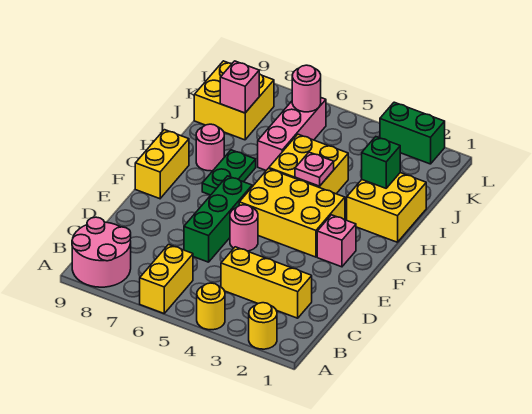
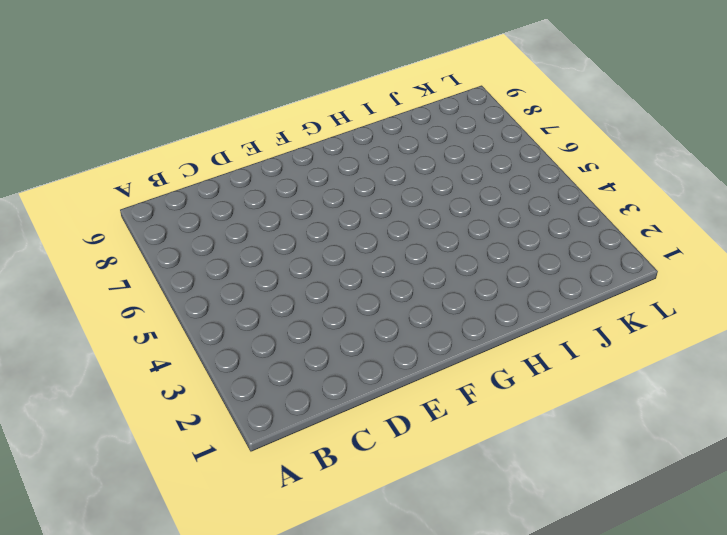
none -> yellow round brick A2 level 1
none -> yellow round brick A4 level 1
none -> yellow brick A6:B6 level 1

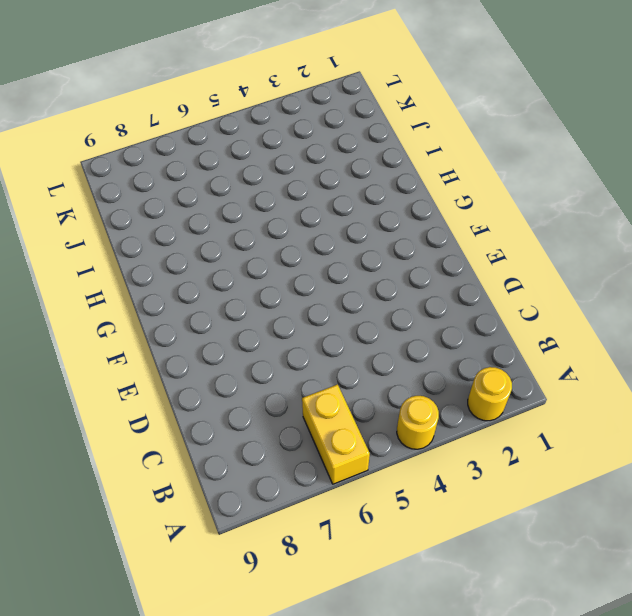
none -> pink round brick A8:B9 level 1
none -> yellow brick C2:C4 level 1
none -> green brick D6:F6 level 1

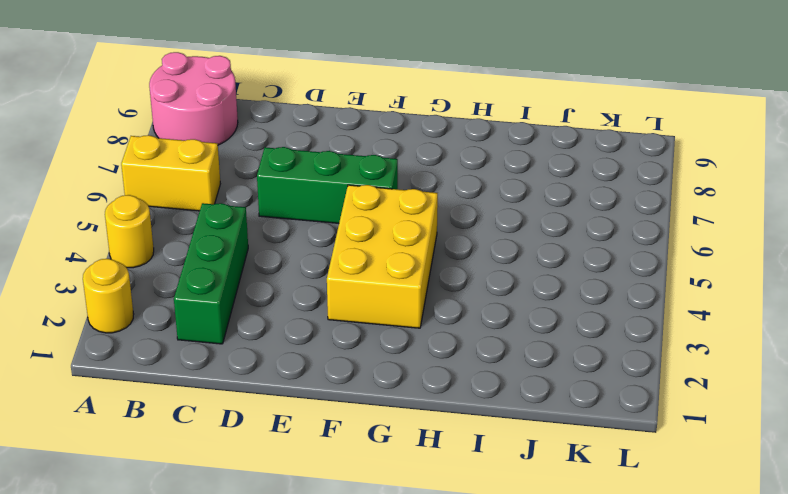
green brick C2:C4 level 1 -> yellow brick C2:C4 level 1
none -> pink round brick E5 level 1
none -> pink brick F2 level 1
none -> yellow brick F9:G9 level 1

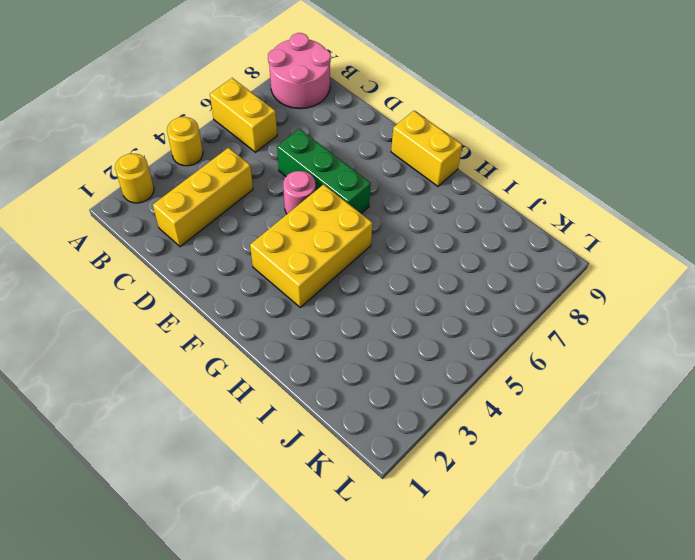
none -> pink brick F2 level 1
none -> green plate G7:H7 level 1
none -> yellow brick H1:I2 level 1

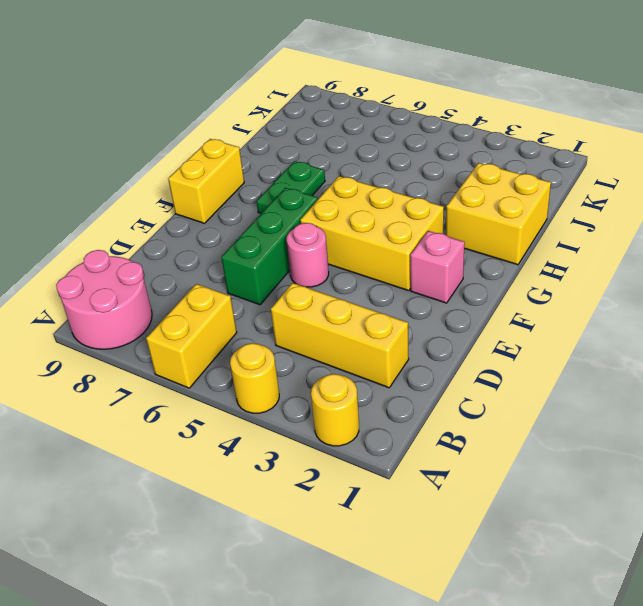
none -> yellow brick H4:I5 level 1
none -> pink round brick H8 level 1
none -> pink brick I6:K6 level 1

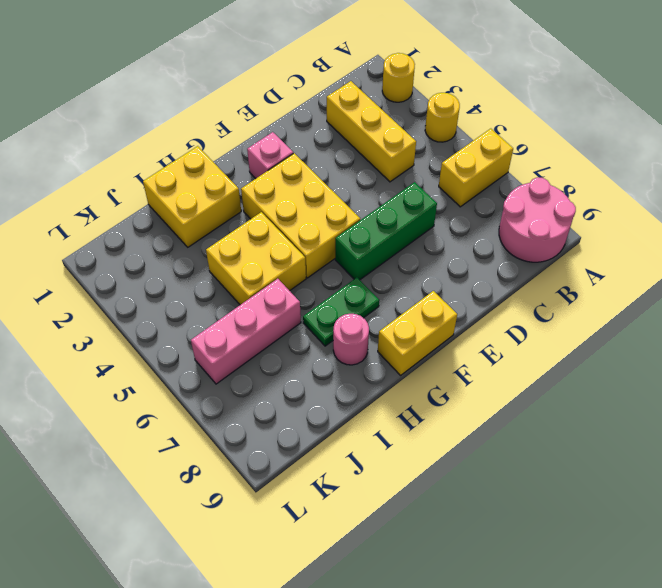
none -> pink round brick E5 level 1
none -> yellow brick J8:K9 level 1
none -> green brick L2:L3 level 1

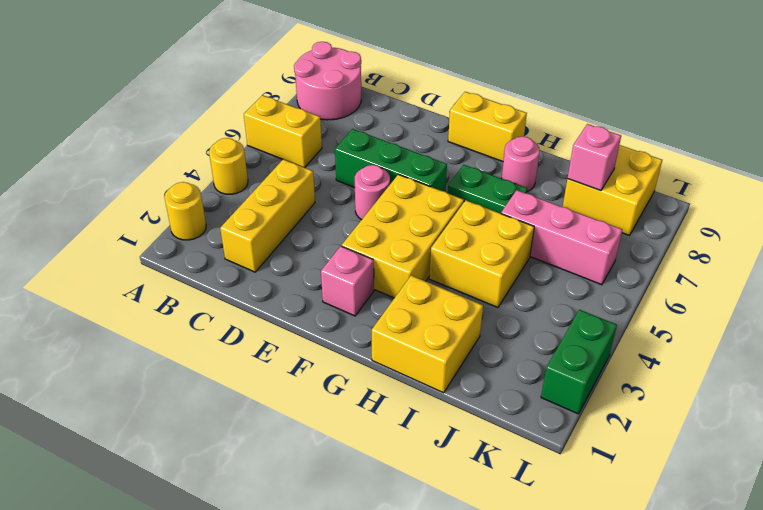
none -> pink plate H4 level 2
none -> green brick I2 level 2
none -> pink round brick K6 level 2

